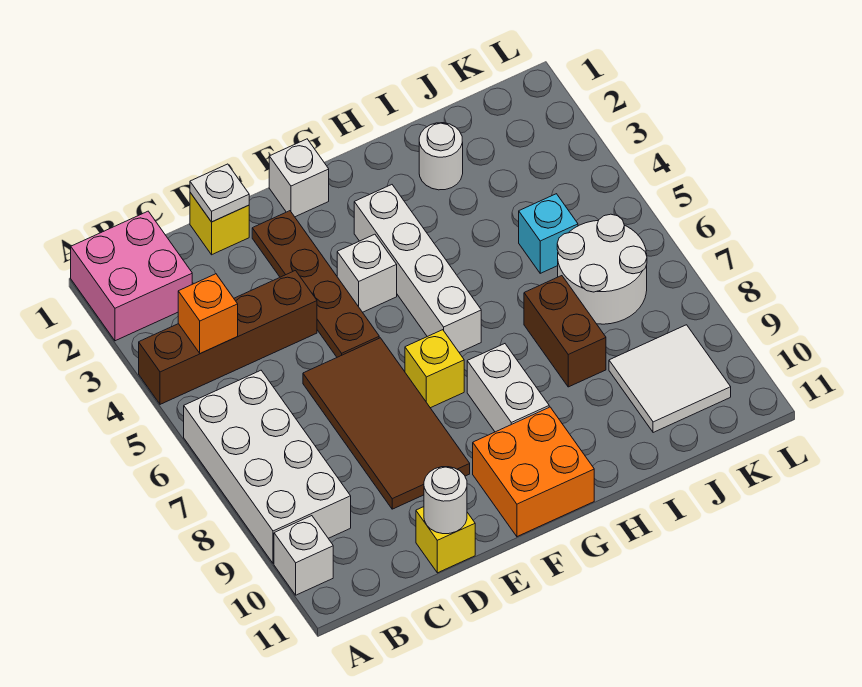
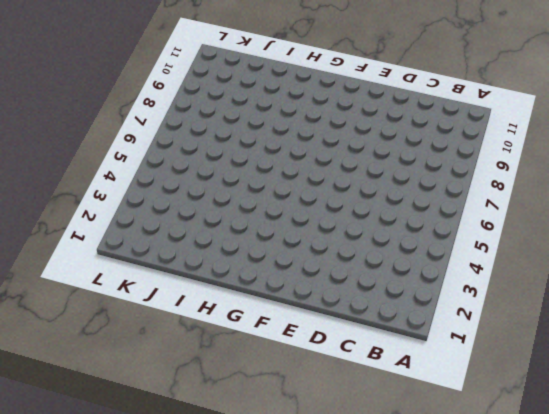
none -> pink brick A1:B2 level 1
none -> brown brick A4:D4 level 1
none -> white brick A6:B9 level 1

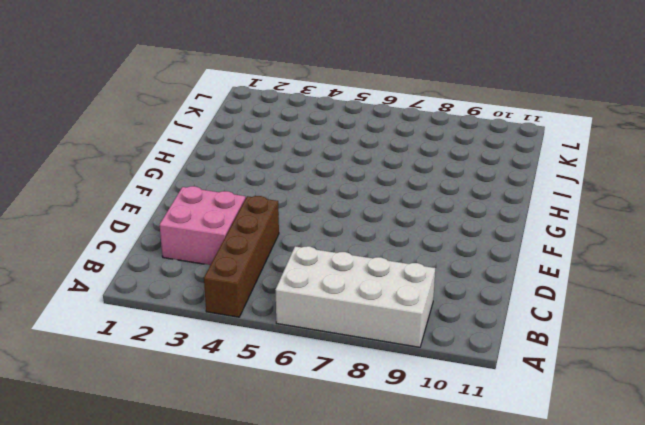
pink brick C2:D3 level 1 -> pink brick A1:B2 level 1
none -> white brick A10 level 1
none -> yellow brick D1 level 1
none -> brown tile D6:E9 level 1

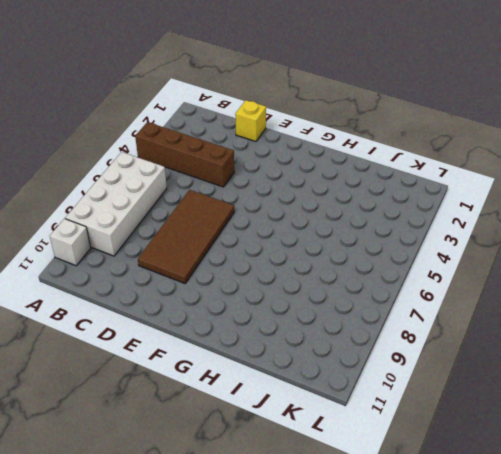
none -> pink brick A1:B2 level 1
none -> yellow brick D11 level 1
none -> brown plate E2:E5 level 1

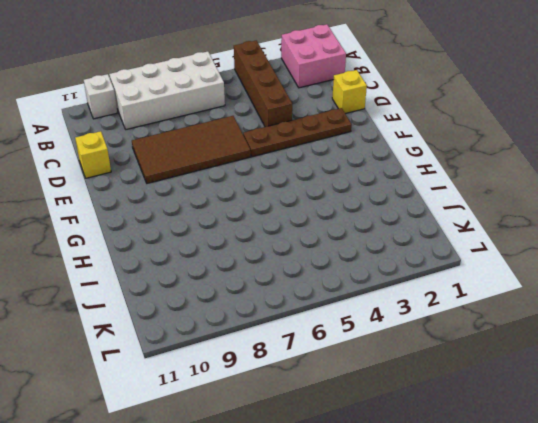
none -> white brick F1 level 1
none -> white brick F4 level 1
none -> yellow brick F7 level 1

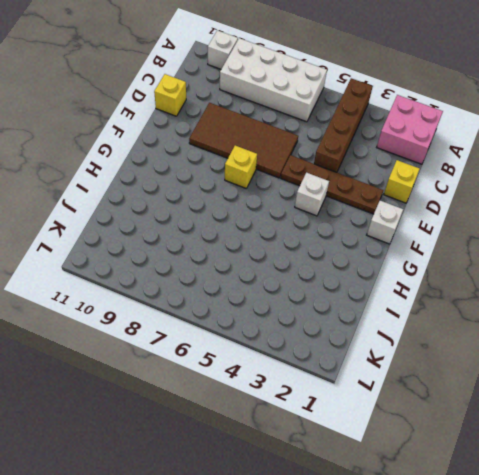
none -> orange brick F10:G11 level 1
none -> white brick G3:G6 level 1
none -> white brick G8:G9 level 1

